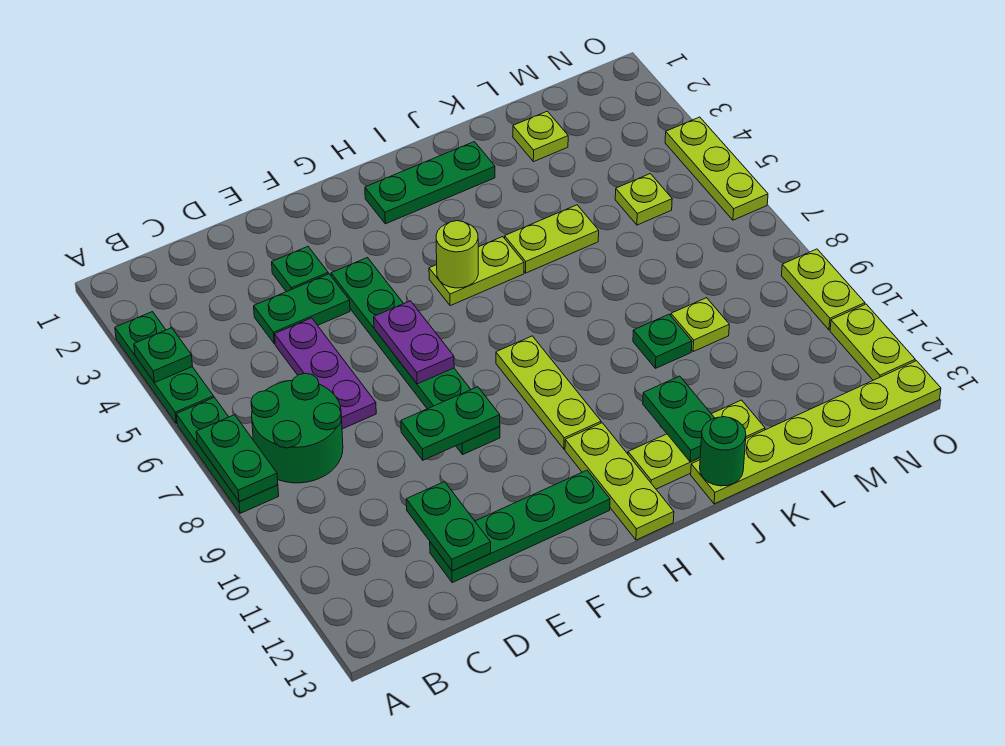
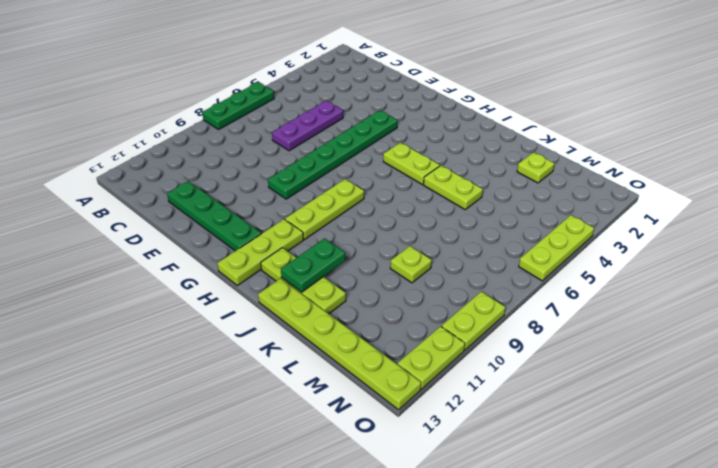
none -> green plate A3:A5 level 1
none -> green round brick B7:C8 level 1
none -> green plate D4:E4 level 1
none -> green plate E3 level 1

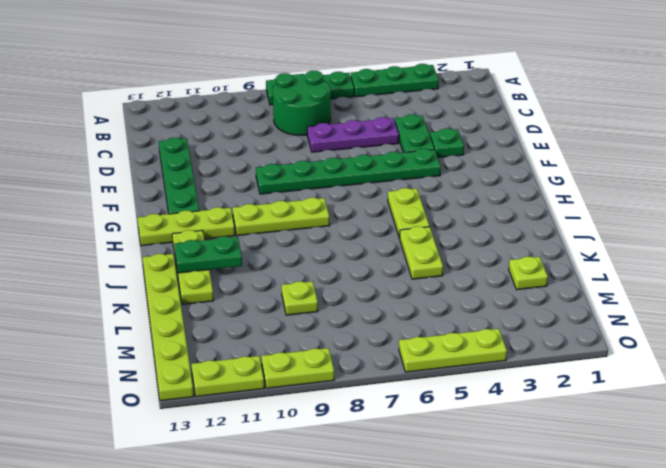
none -> green plate H2:J2 level 1
none -> green plate K9 level 1
none -> lime plate M5 level 1
none -> green plate A4 level 2

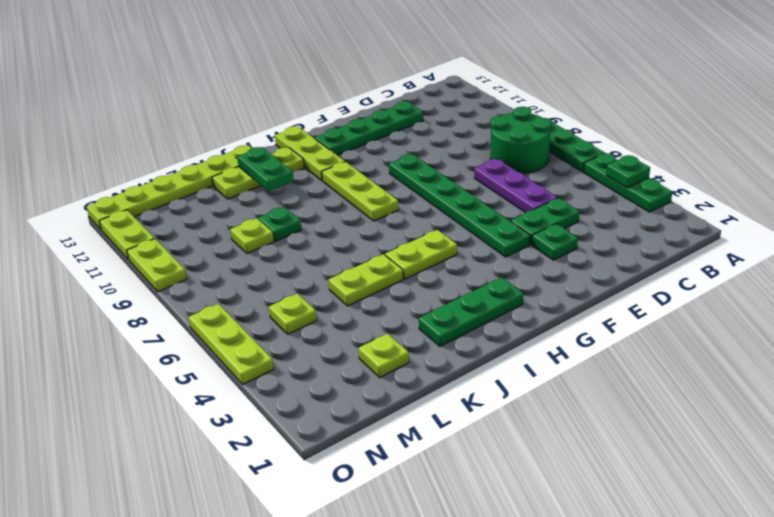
none -> green plate A7:A8 level 2
none -> green plate D11:D12 level 2
none -> green plate E9:F9 level 2
none -> purple plate F6:F7 level 2

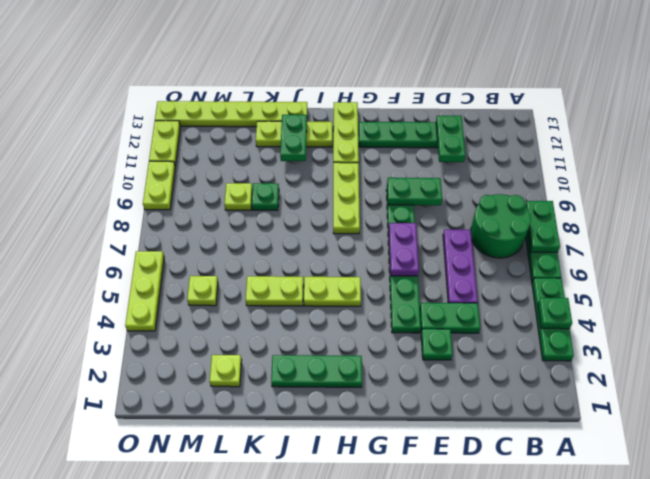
none -> lime round brick H5 level 2
none -> green round brick J13 level 2

